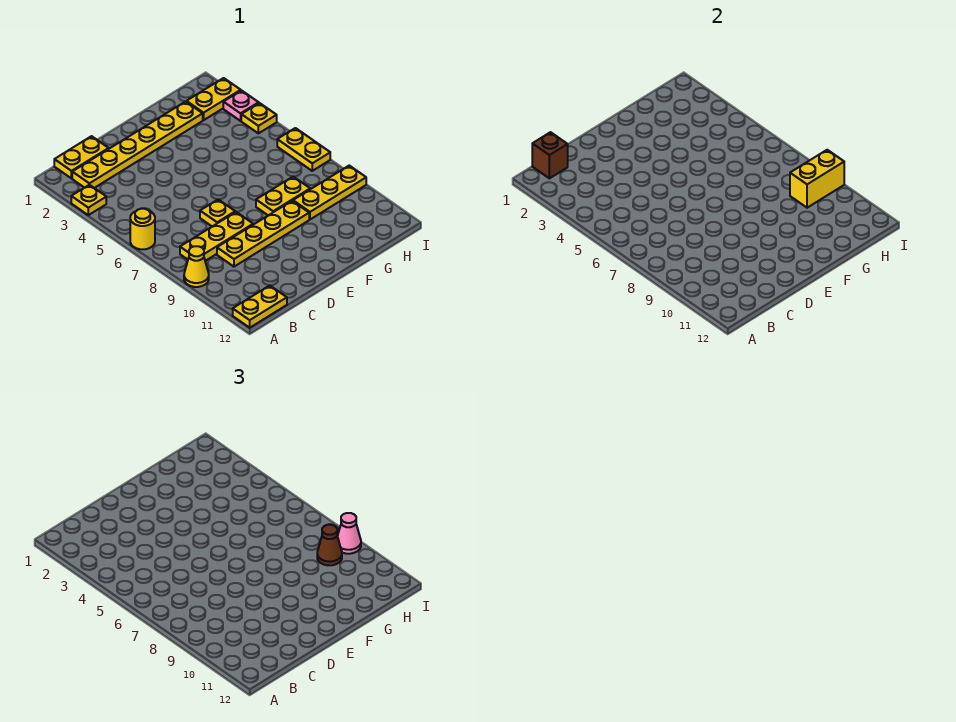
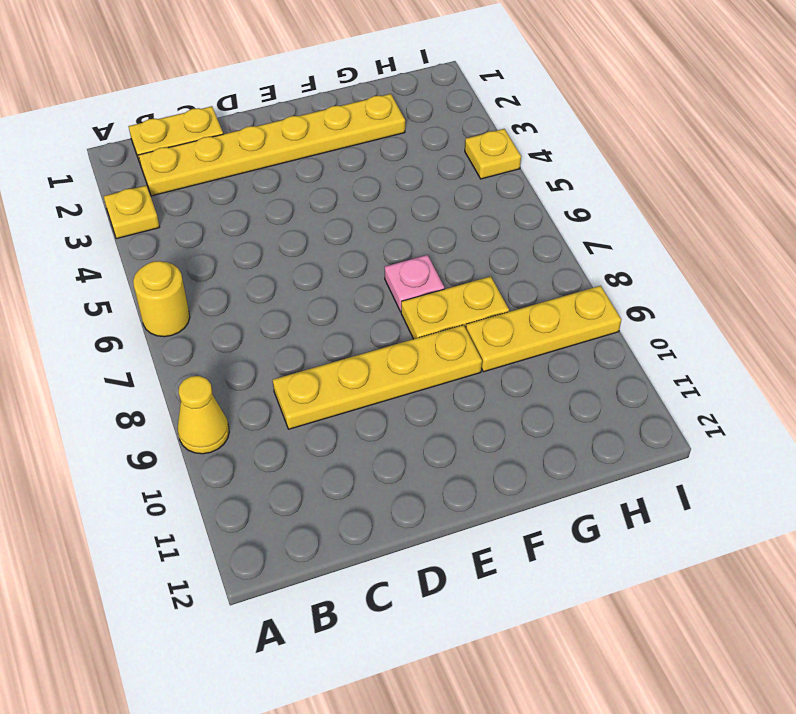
pink plate F7 level 1 -> pink plate I3 level 1
none -> yellow plate A12:B12 level 1
none -> yellow plate B8:D8 level 1
none -> yellow plate D7 level 1

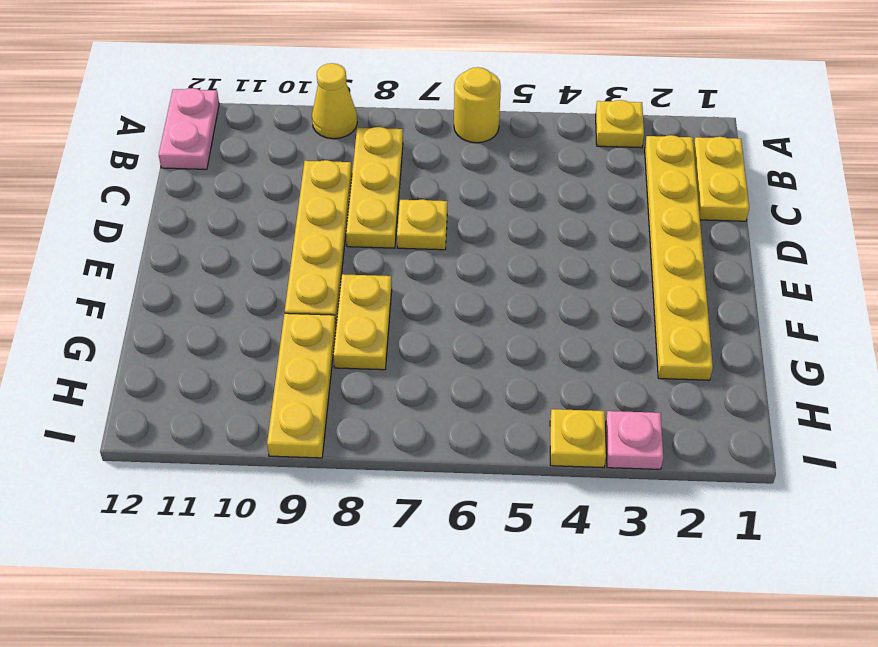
pink plate A12:B12 level 1 -> yellow plate A12:B12 level 1
none -> yellow plate H2:I2 level 1
none -> yellow plate I6:I7 level 1
none -> brown brick B1 level 2

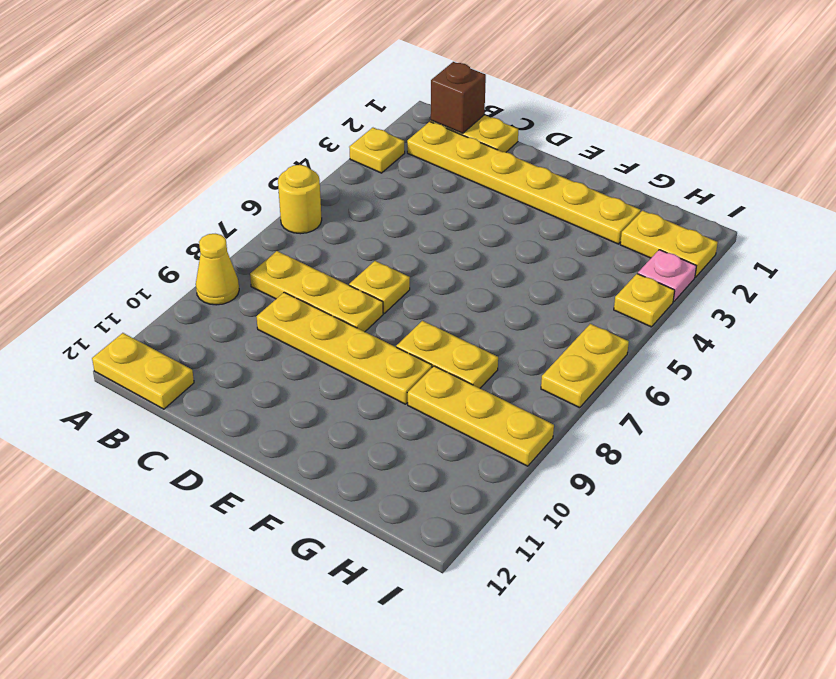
none -> yellow brick H9:I9 level 2
none -> brown cone H9 level 3
none -> pink cone I9 level 3

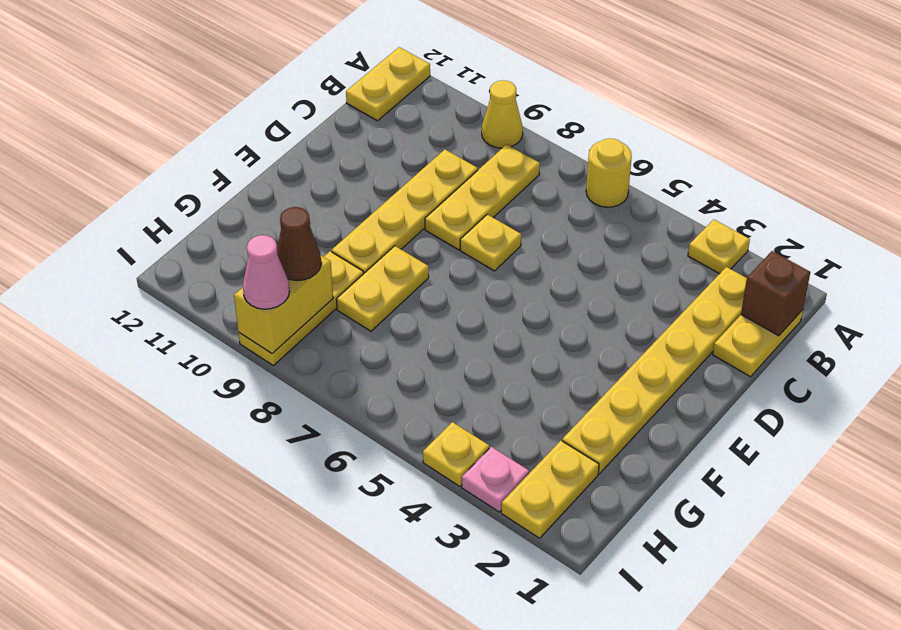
none -> yellow plate I6:I7 level 1

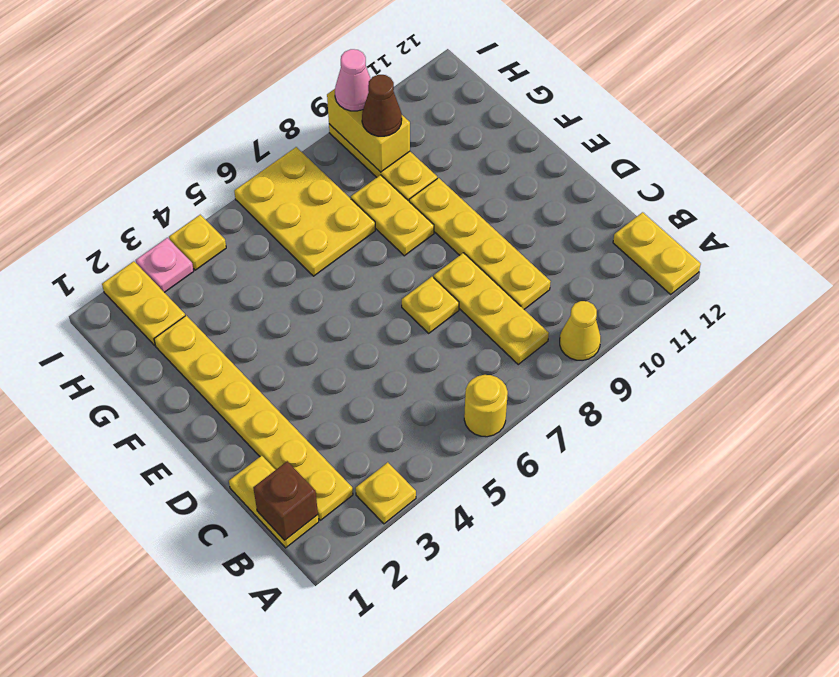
yellow plate G6:I7 level 1 -> yellow plate I6:I7 level 1

